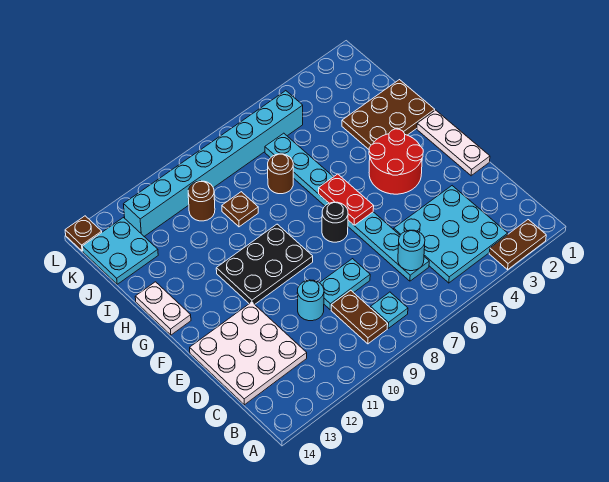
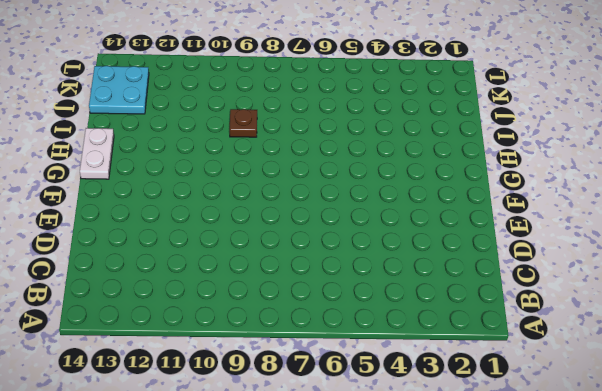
none -> brown plate A2:A3 level 1
none -> cyan plate B3:D5 level 1
none -> cyan plate B8 level 1

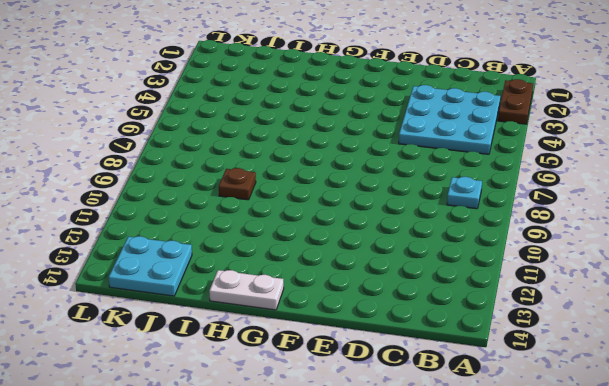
none -> brown plate B9:C9 level 1
none -> cyan plate C6:J6 level 1
none -> white plate C12:E14 level 1

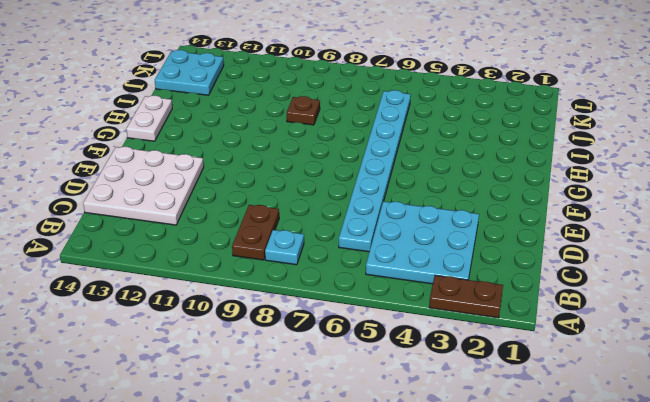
none -> cyan plate D8:D9 level 1
none -> cyan round brick D10 level 1
none -> white plate E1:G1 level 1

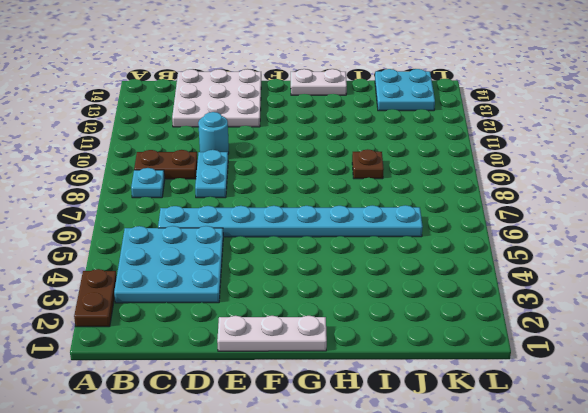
none -> red round brick F3:G4 level 1
none -> black round brick F7 level 1
none -> black plate F9:G11 level 1

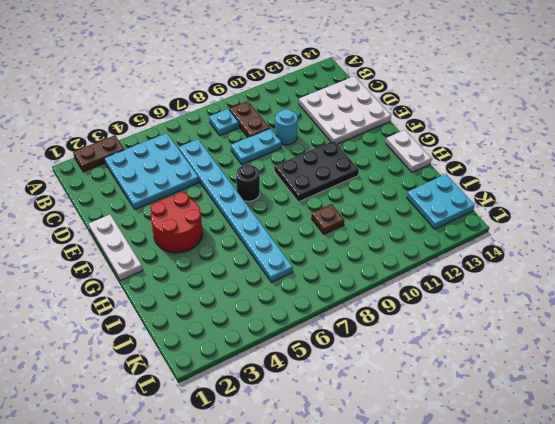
none -> brown plate H1:I3 level 1
none -> brown round brick I7 level 1
none -> brown round brick J10 level 1

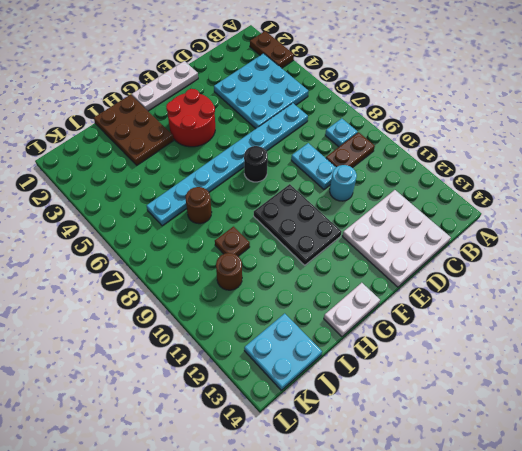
none -> cyan brick K5:K12 level 1
none -> brown plate L14 level 1
none -> cyan round brick C6 level 2

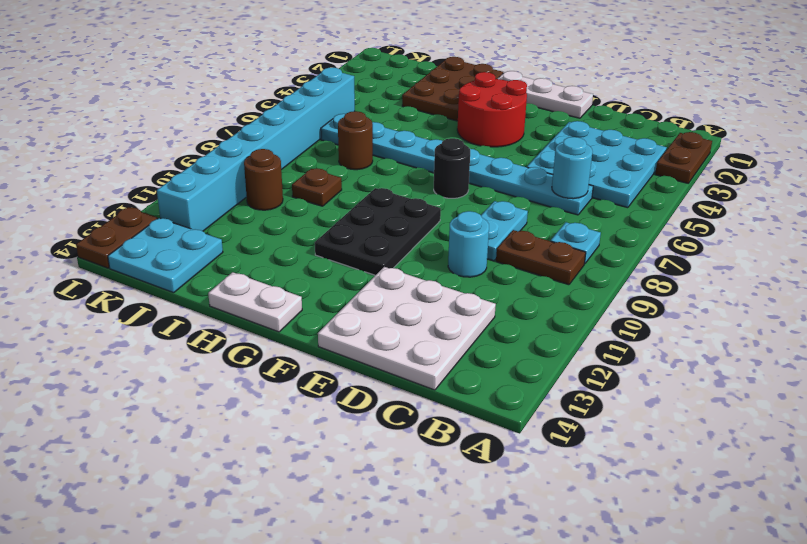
brown plate L13:L14 level 1 -> brown plate L14 level 1
none -> red plate F6:G6 level 2

